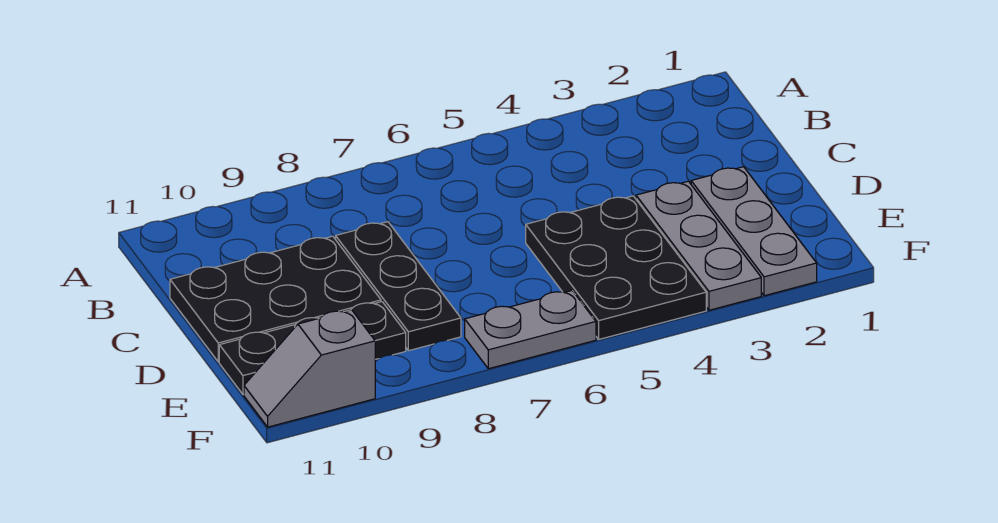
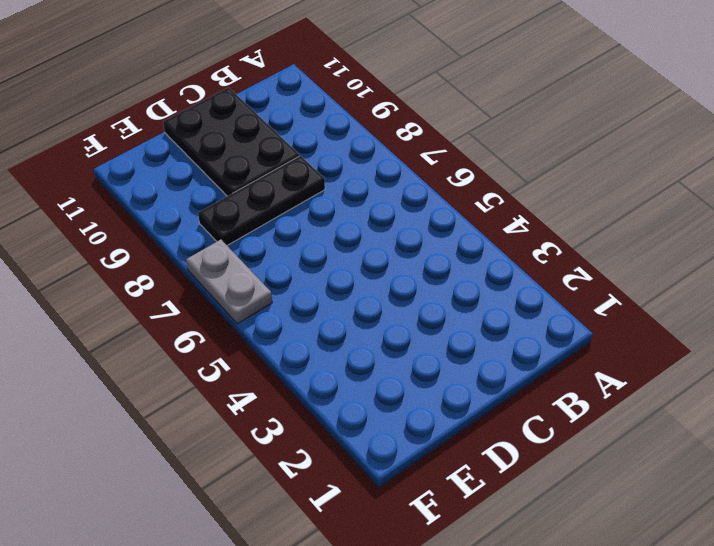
none -> grey plate D2:F2 level 1
none -> grey plate D3:F3 level 1

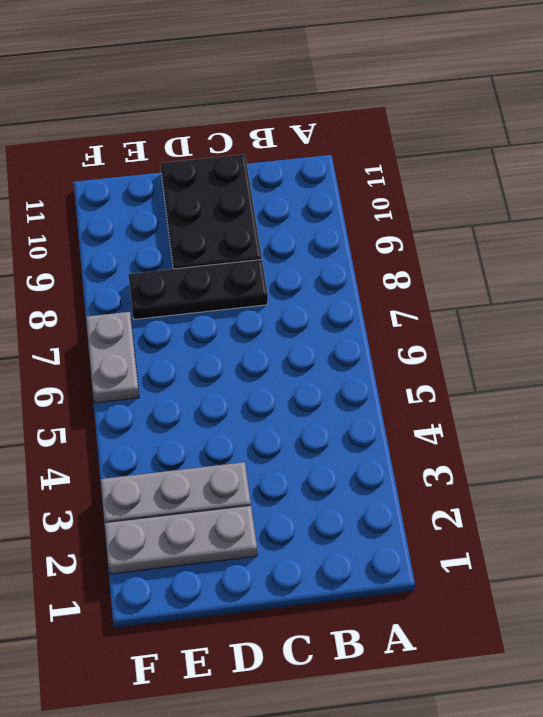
none -> black plate D4:F5 level 1
none -> black plate E9:E11 level 1

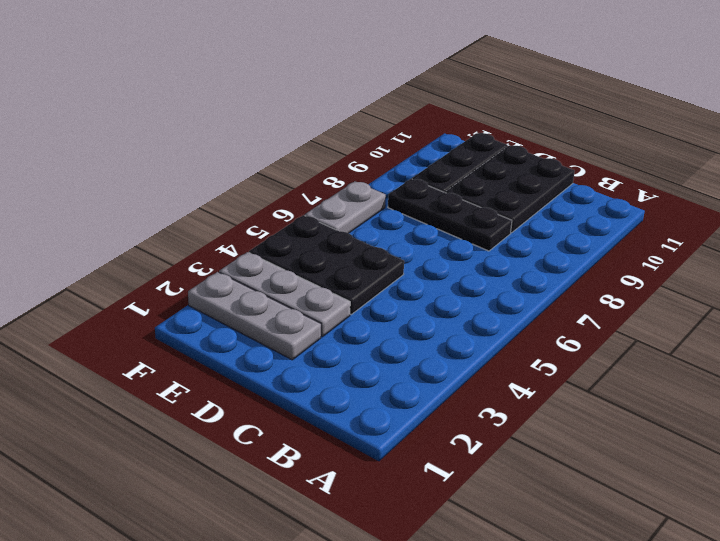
none -> grey slope F10:F11 level 1 top 10

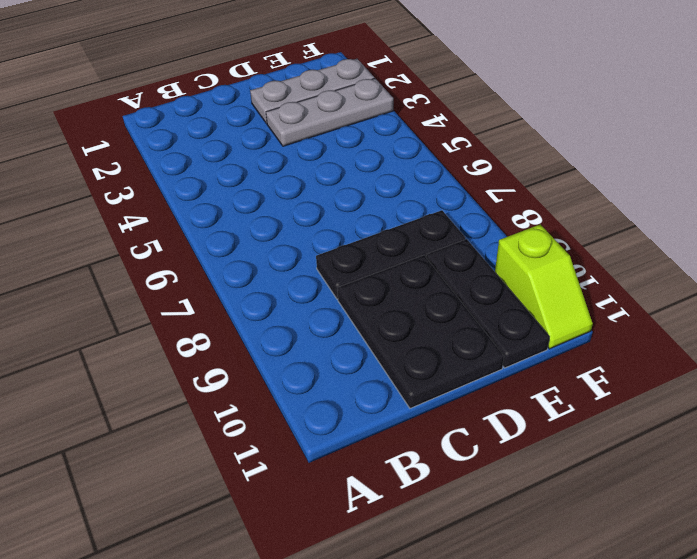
lime slope F10:F11 level 1 top 10 -> grey slope F10:F11 level 1 top 10
none -> black plate D4:F5 level 1
none -> grey plate F6:F7 level 1

